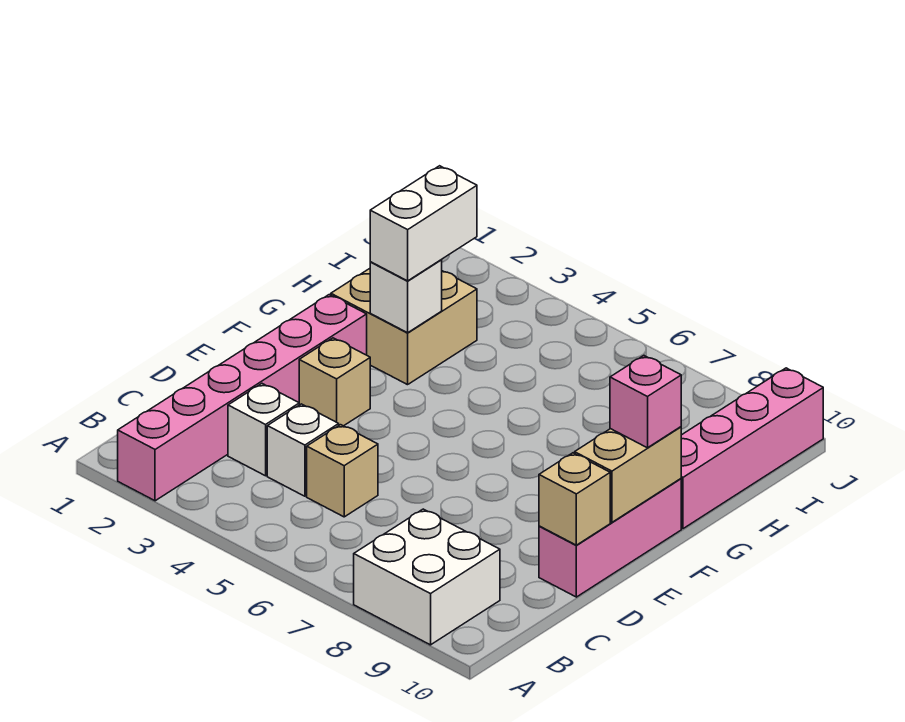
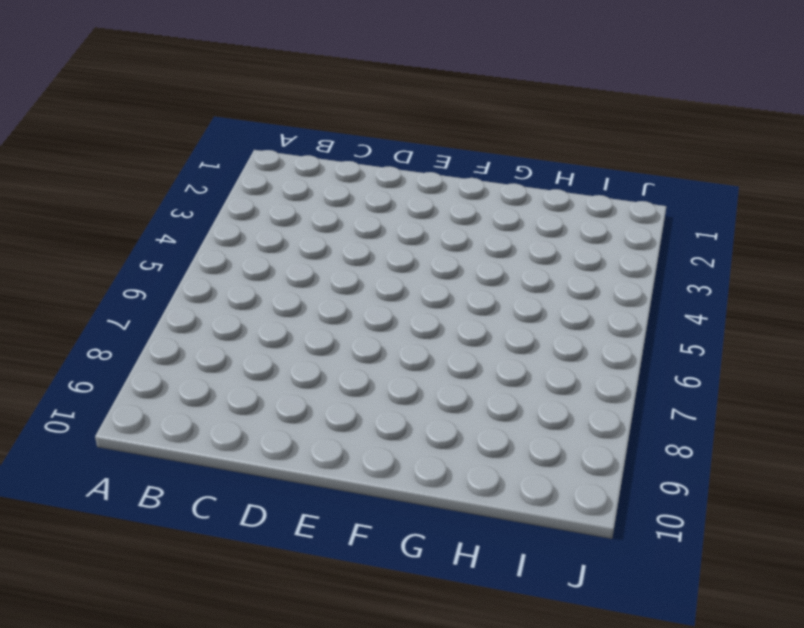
none -> pink brick A2:F2 level 1
none -> white brick A8:B9 level 1
none -> white brick C3 level 1

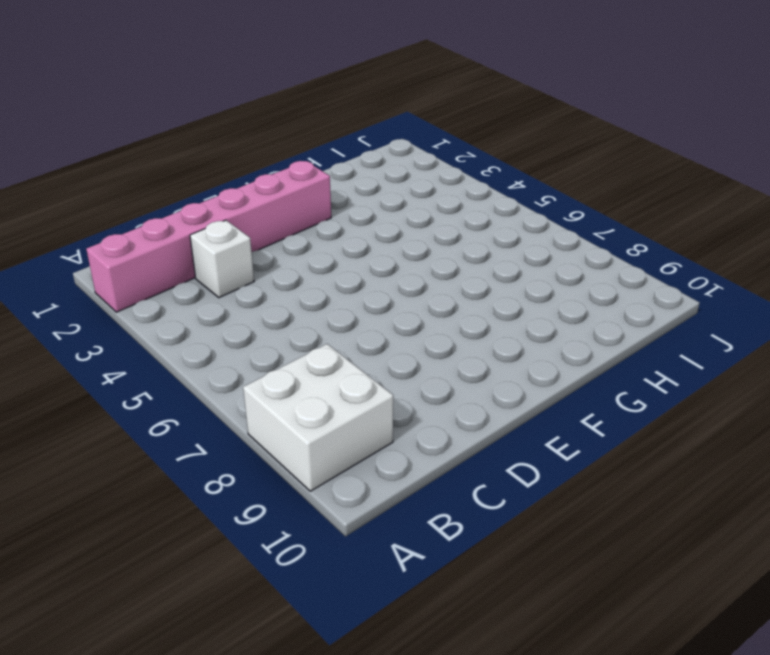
none -> white brick C4 level 1
none -> tan brick C5 level 1
none -> pink brick D10:F10 level 1

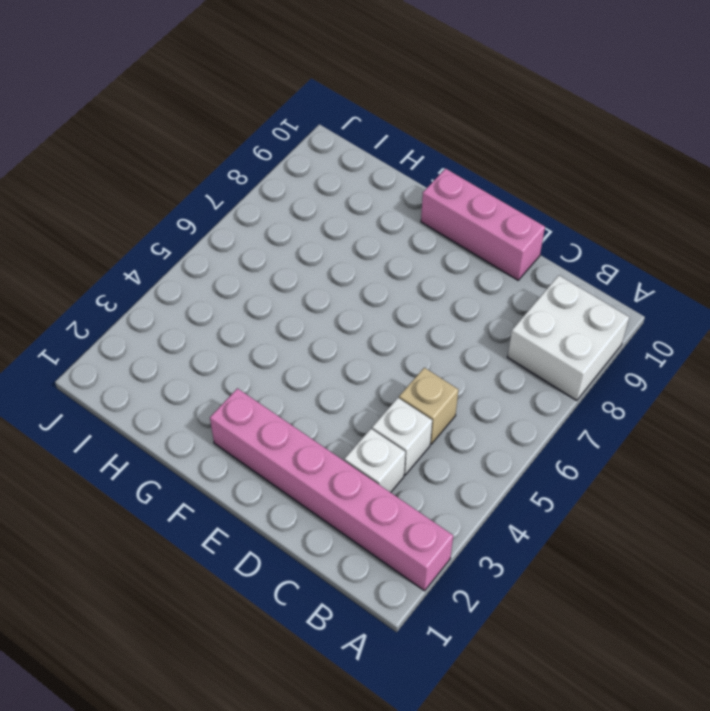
none -> tan brick E3 level 1
none -> tan brick G2:H3 level 1
none -> pink brick G10:J10 level 1

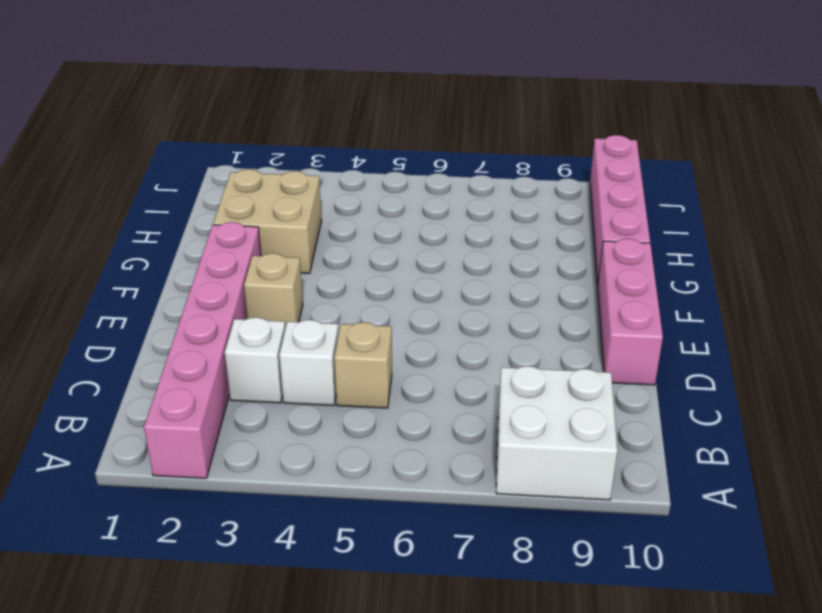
none -> tan brick D10 level 2
none -> tan brick E10:F10 level 2
none -> white brick G3 level 2

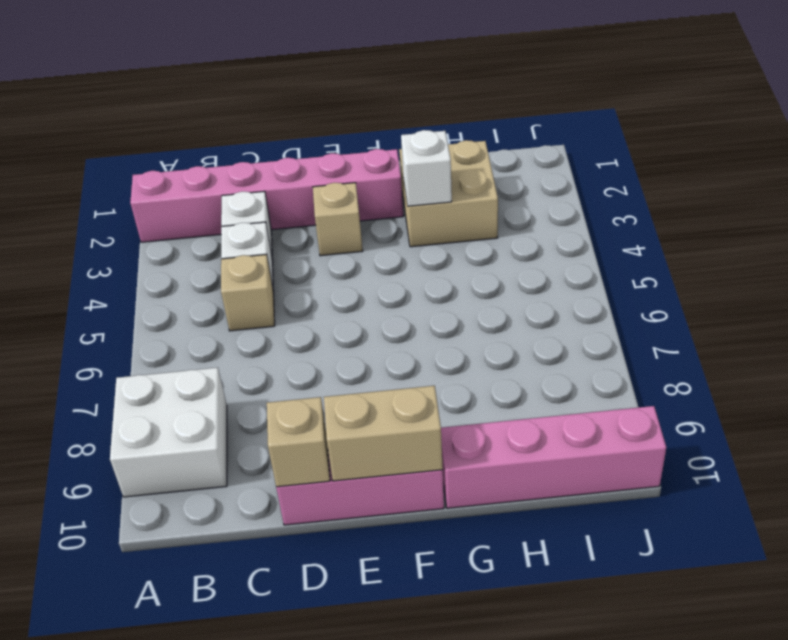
none -> pink brick F10 level 3
none -> white brick G3:H3 level 3

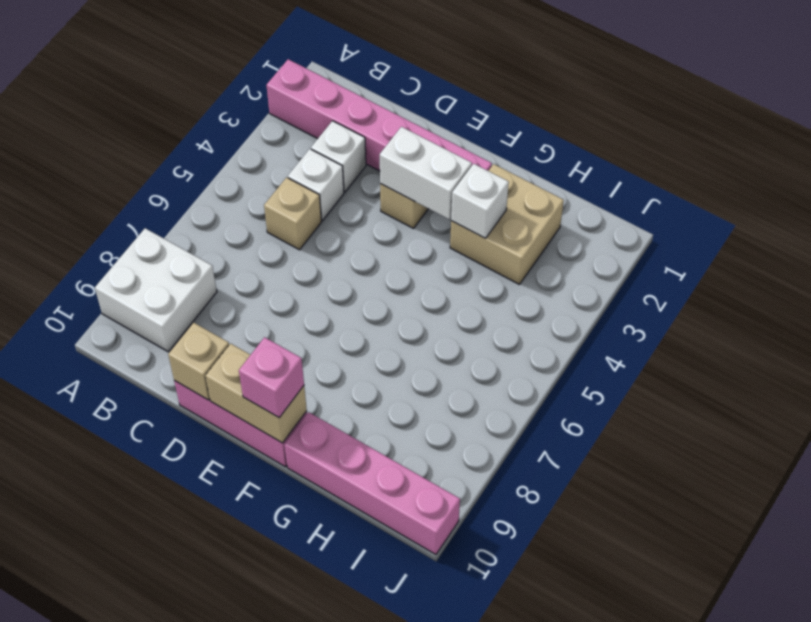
white brick E3:F3 level 2 -> white brick G3:H3 level 3

